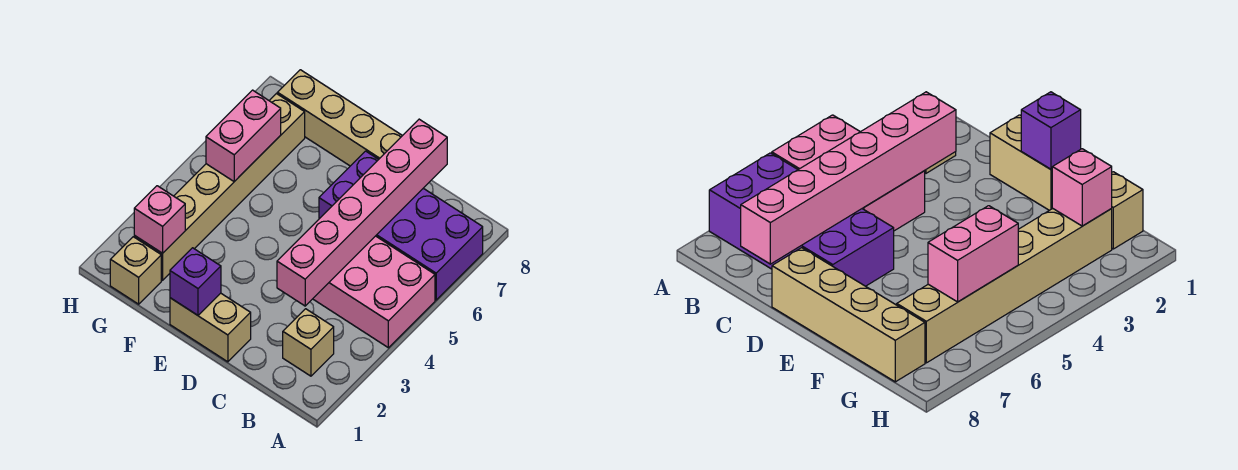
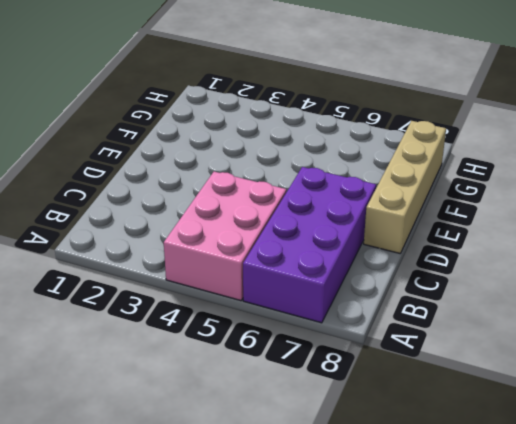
none -> tan brick B2 level 1
none -> tan brick D1:E1 level 1

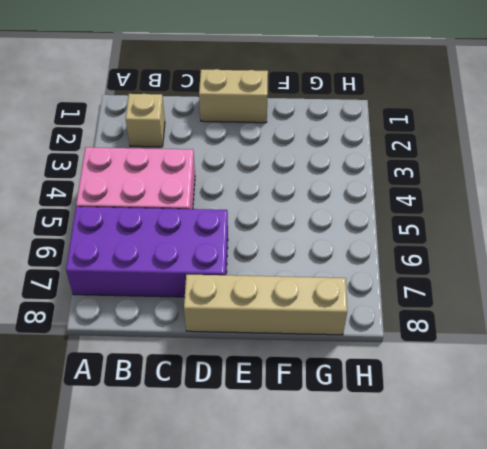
none -> tan brick G1 level 1
none -> tan brick G2:G7 level 1

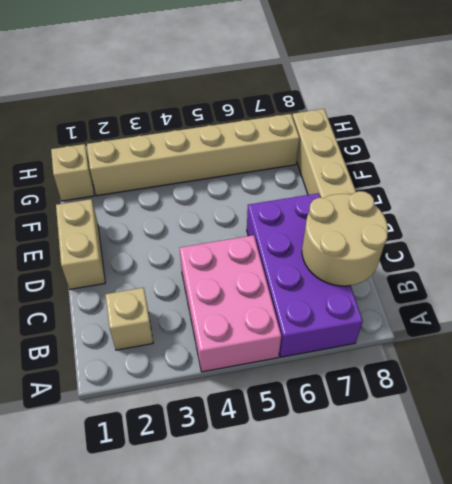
tan round brick B7:C8 level 2 -> pink brick C3:C8 level 2
none -> purple brick E1 level 2
none -> pink brick G2 level 2

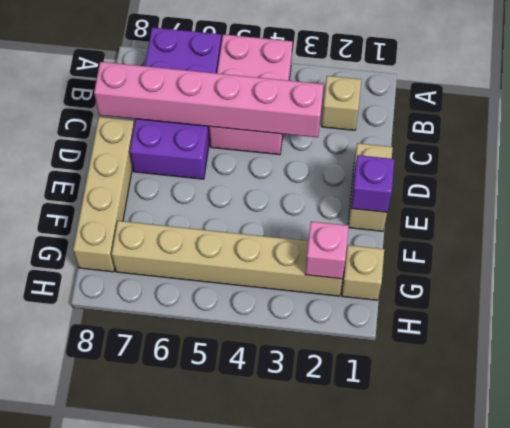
none -> pink brick G5:G6 level 2

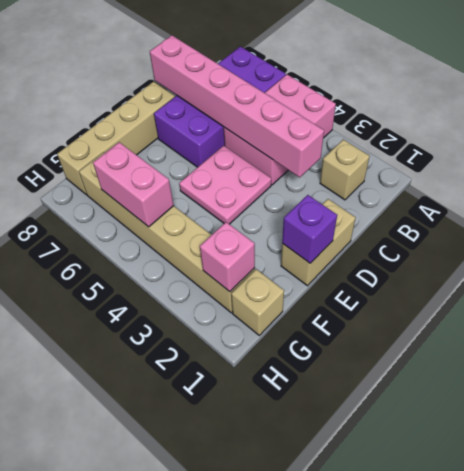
pink plate D4:E5 level 1 -> none

